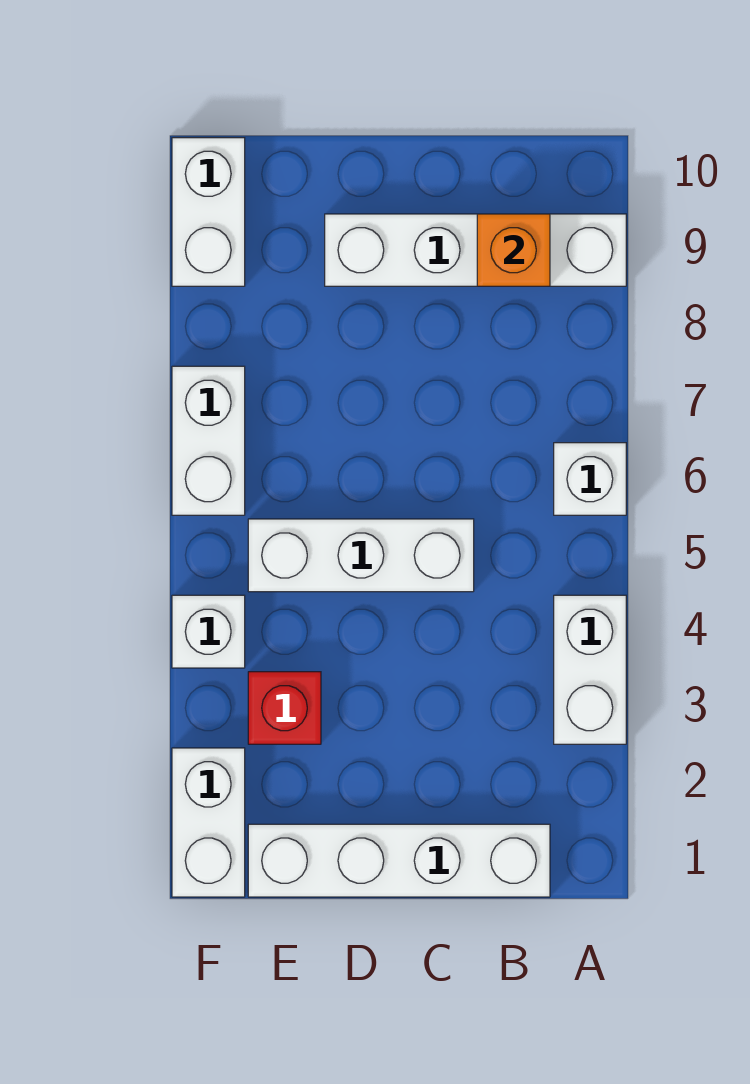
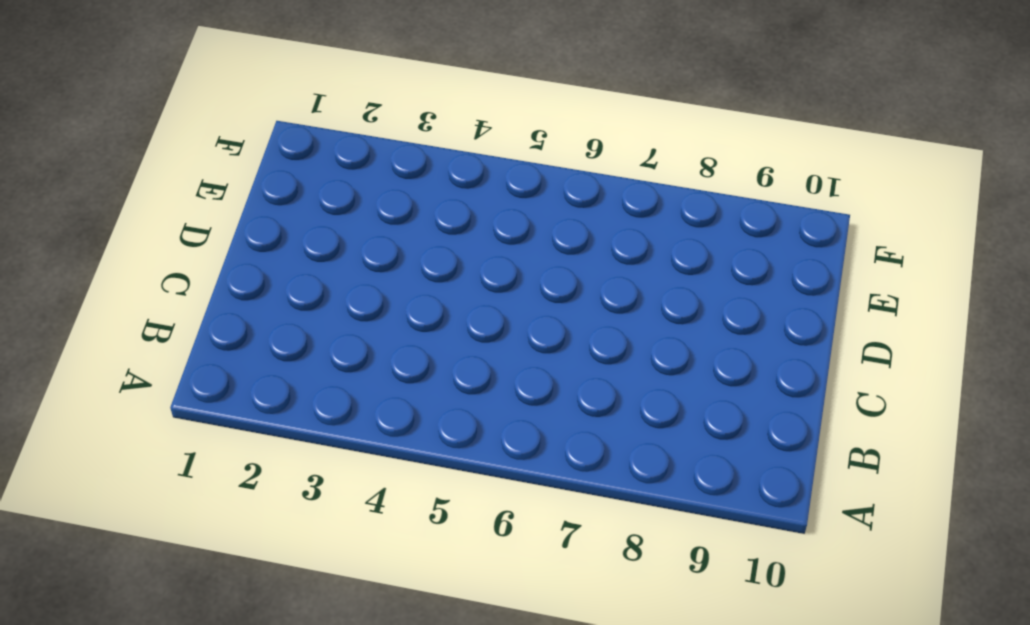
none -> white brick A3:A4 level 1
none -> white brick A6 level 1

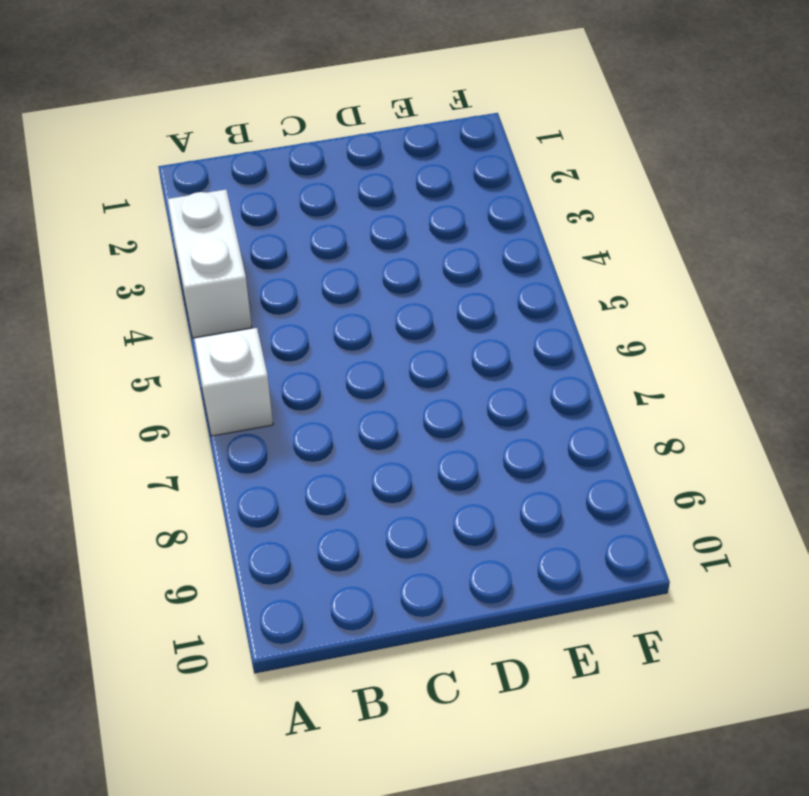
none -> white brick A9:D9 level 1
none -> white brick B1:E1 level 1

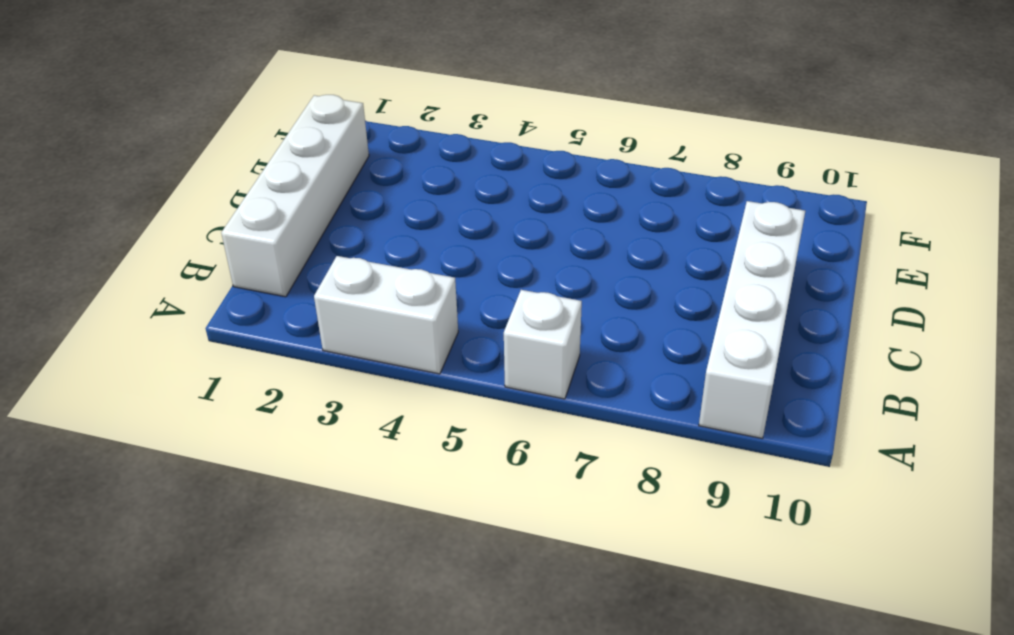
none -> white brick C5:E5 level 1
none -> red brick E3 level 1

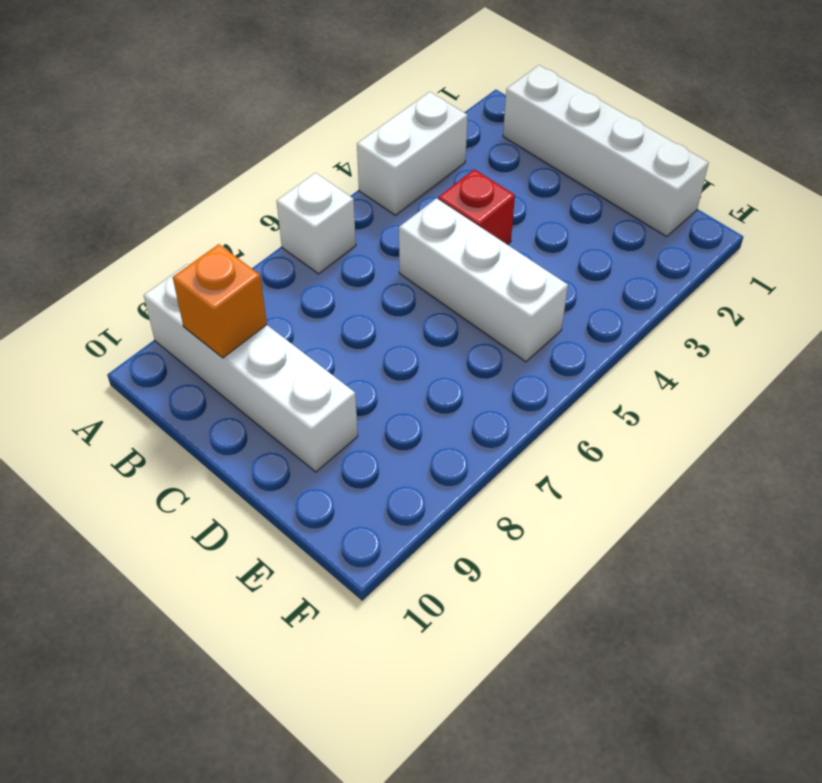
red brick C4 level 1 -> red brick E3 level 1
none -> white brick F1:F2 level 1
none -> white brick F4 level 1

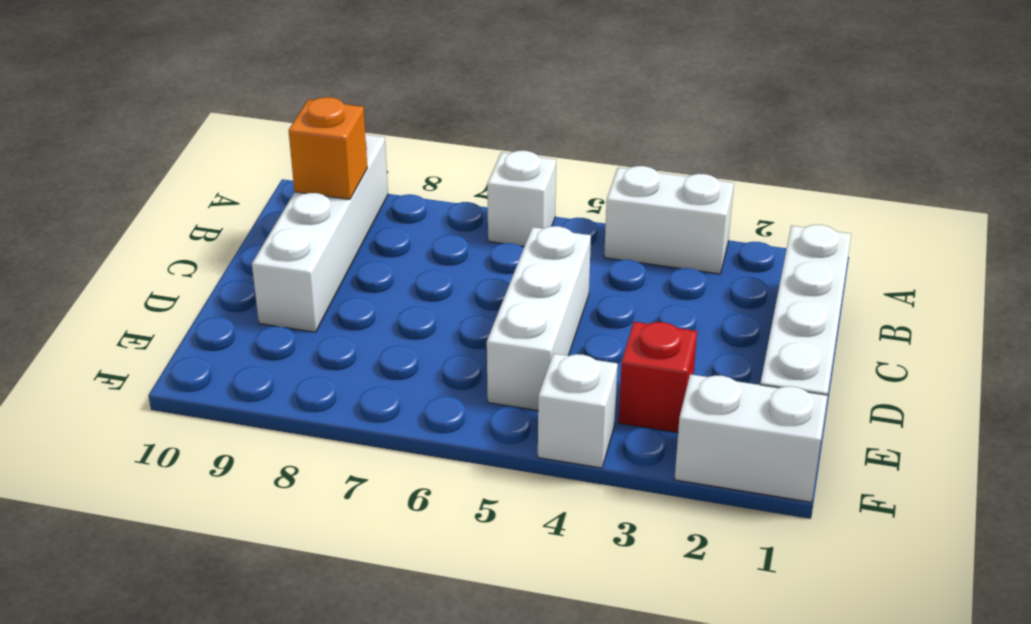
none -> white brick F6:F7 level 1
none -> white brick F9:F10 level 1

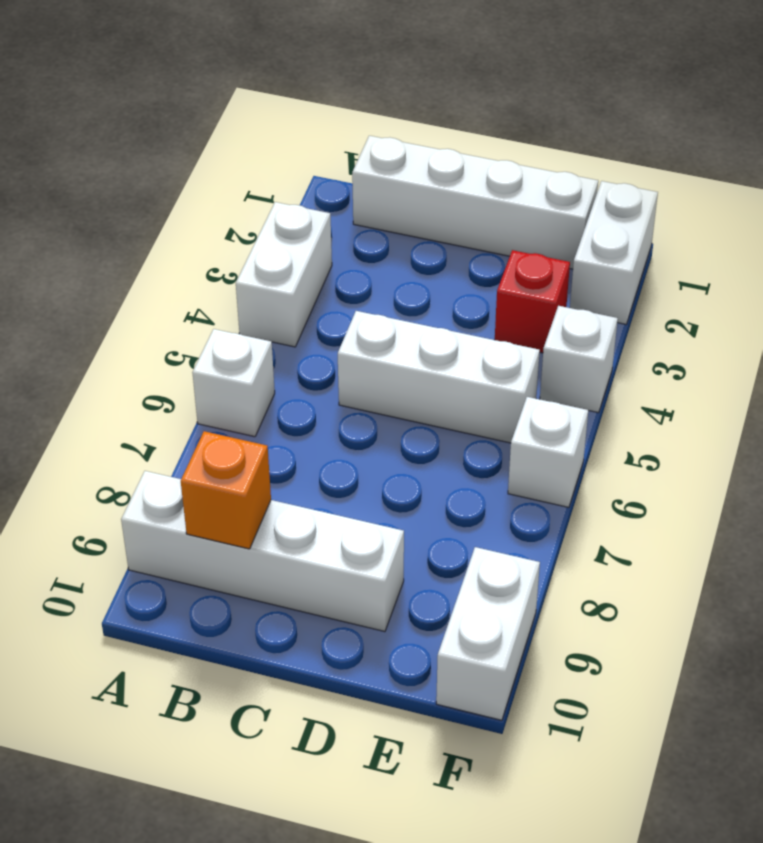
white brick F6 level 1 -> white brick F6:F7 level 1

